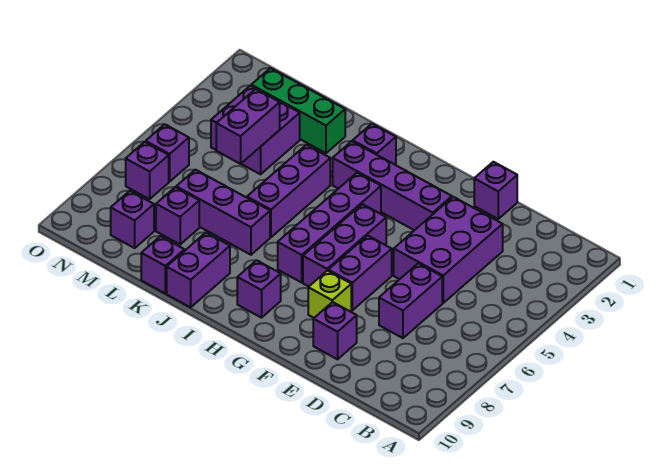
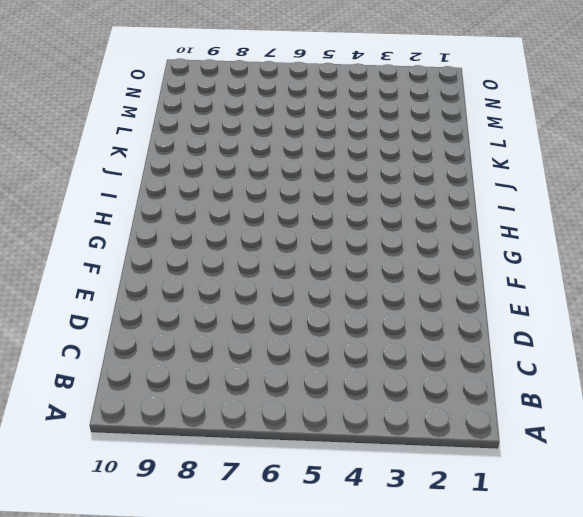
none -> purple brick D3:E5 level 1
none -> purple brick D6:D7 level 1
none -> purple brick E1 level 1

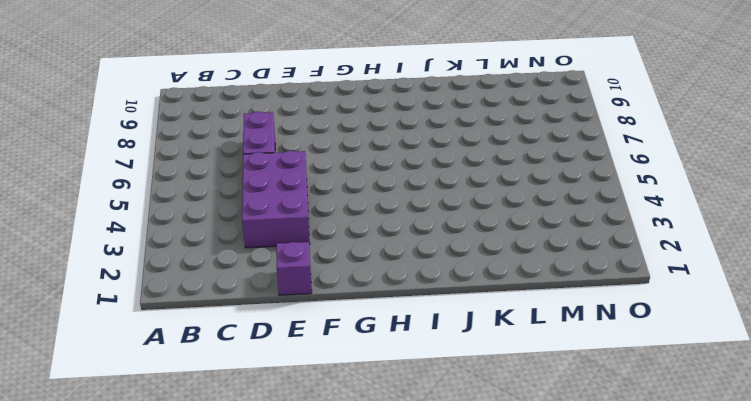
none -> purple brick E9 level 1
none -> purple brick F3:I3 level 1
none -> purple brick F6:F7 level 1

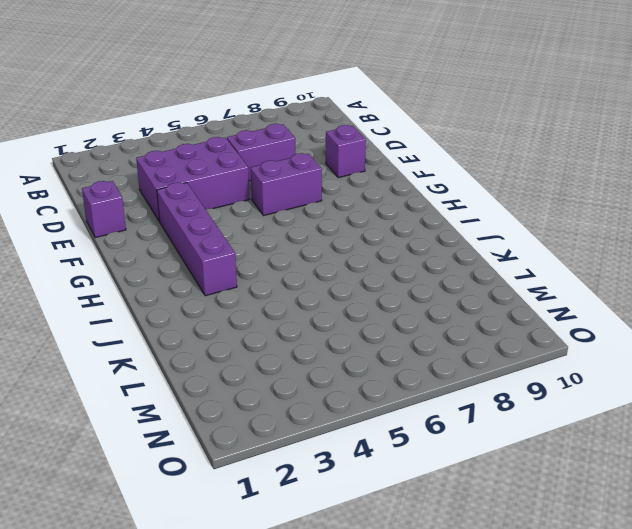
none -> lime brick F8 level 1
none -> purple brick G5:G7 level 1
none -> purple brick H4:H7 level 1

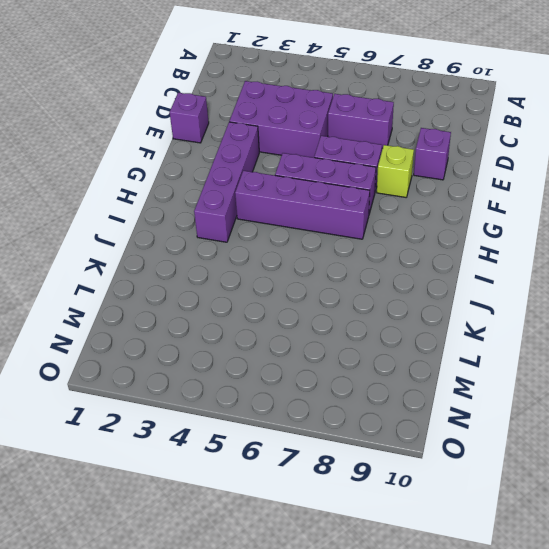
none -> purple brick H9 level 1
none -> purple brick I2 level 1
none -> purple brick J4:J6 level 1

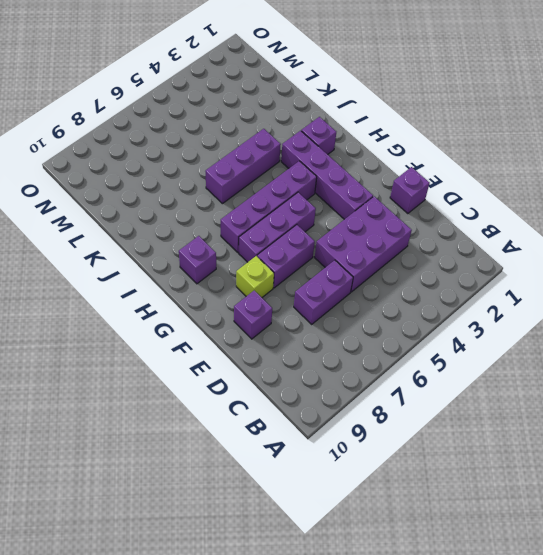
none -> purple brick J7:L7 level 1
none -> purple brick J9:J10 level 1
none -> green brick K2:M2 level 1

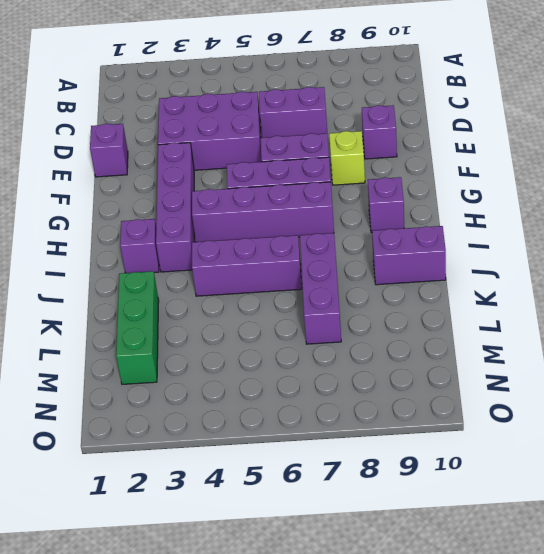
none -> purple brick K10 level 1
none -> purple brick L3:M4 level 1
none -> purple brick L8 level 1

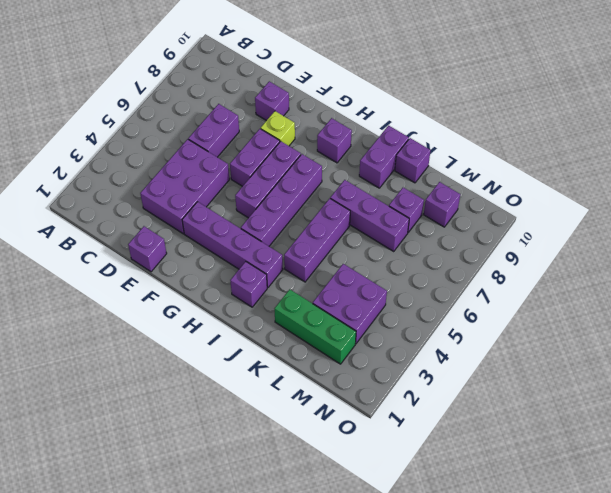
none -> purple brick N6 level 1
none -> purple brick N7 level 1
none -> purple brick L4:L5 level 2

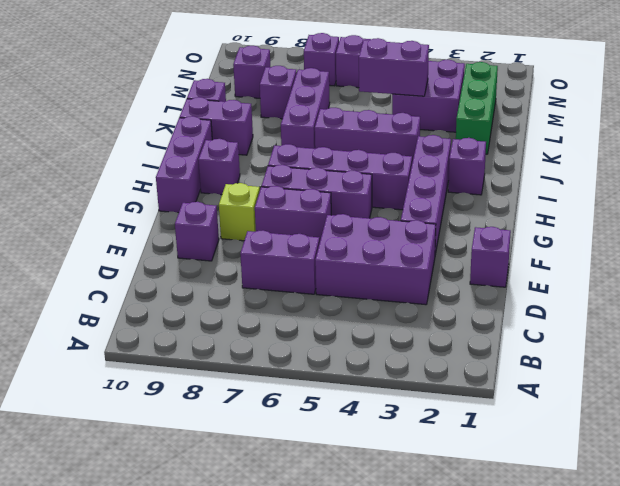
purple brick G10:I10 level 1 -> none

